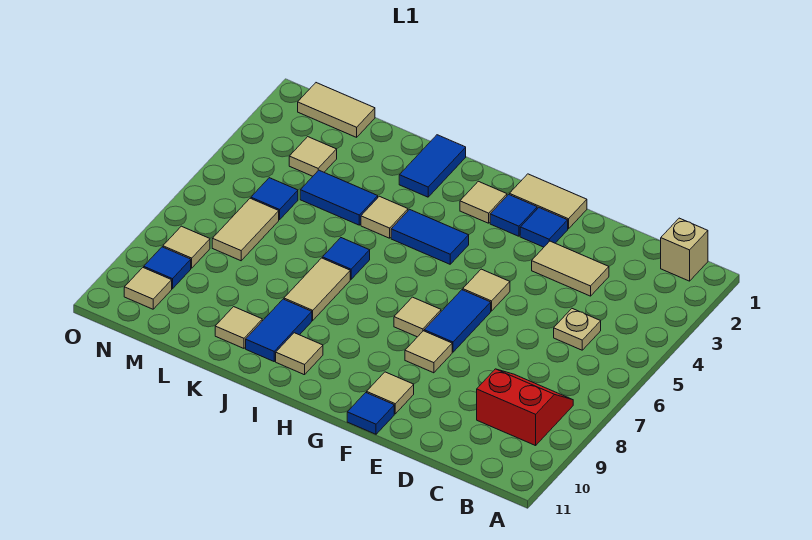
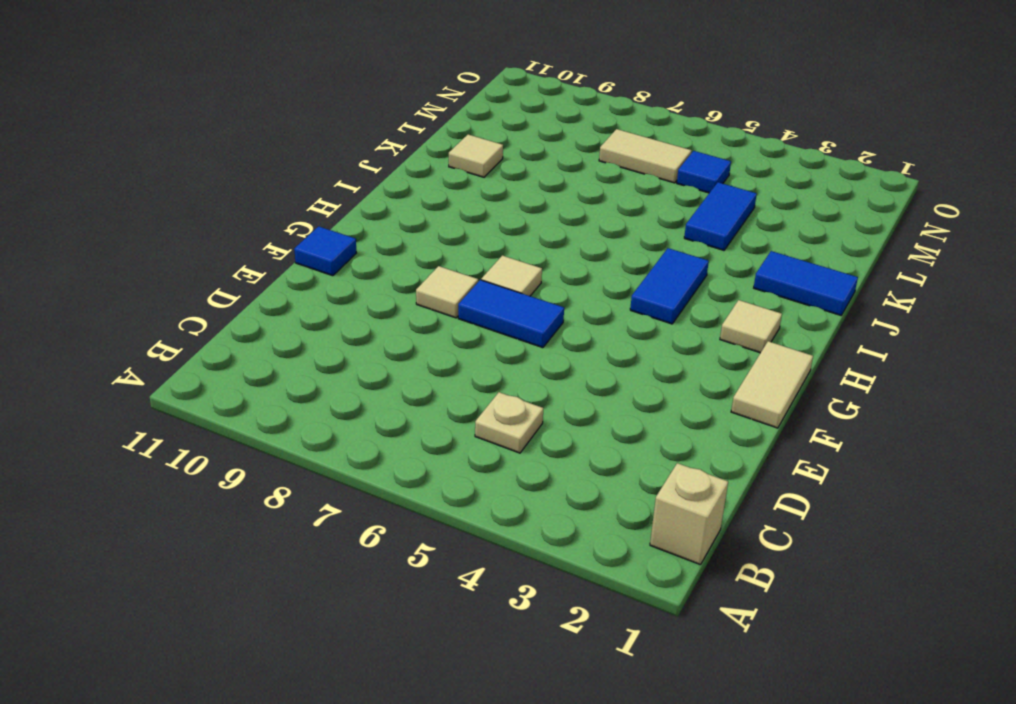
none -> red slope B8:C9 level 1 top 9
none -> tan tile D3:E3 level 1
none -> blue tile F2 level 1
none -> tan tile F5 level 1

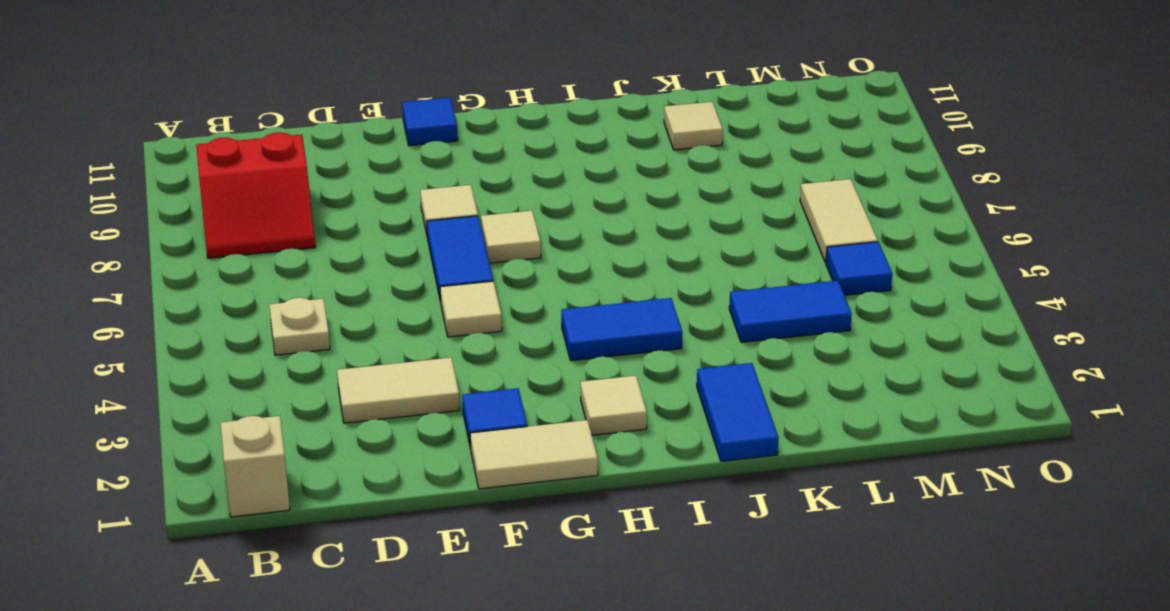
none -> tan tile F10 level 1
none -> blue tile G2 level 1
none -> tan tile I10 level 1
none -> tan tile J4 level 1

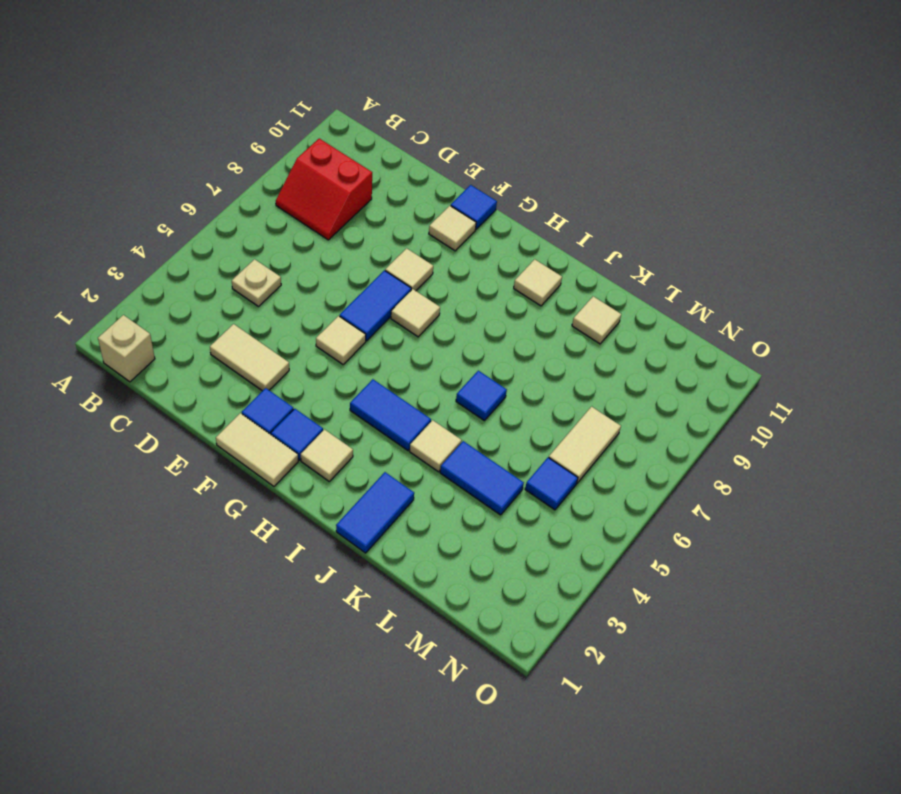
none -> tan tile J7:J8 level 1
none -> blue tile J9:J10 level 1
none -> tan tile M1:N1 level 1
none -> tan tile M3 level 1

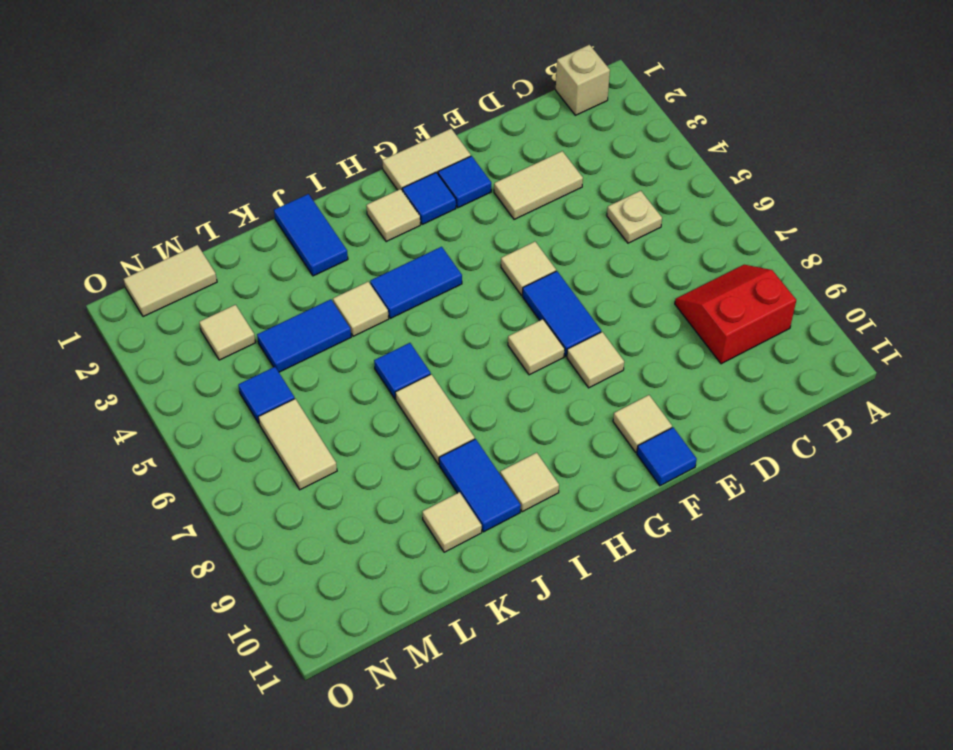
none -> tan tile N8 level 1
none -> blue tile N9 level 1
none -> tan tile N10 level 1

